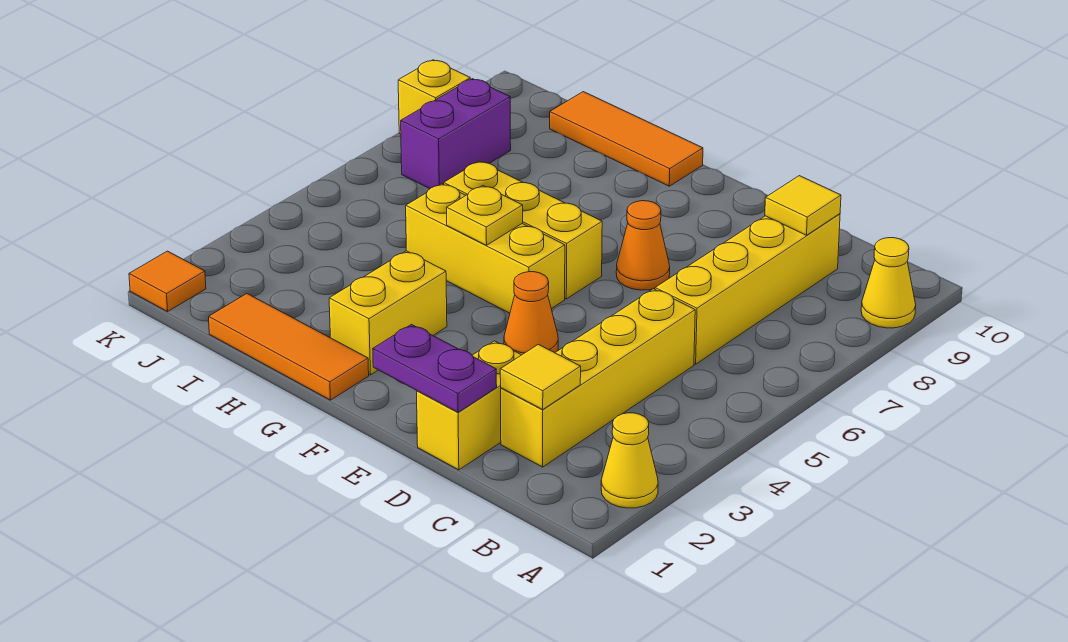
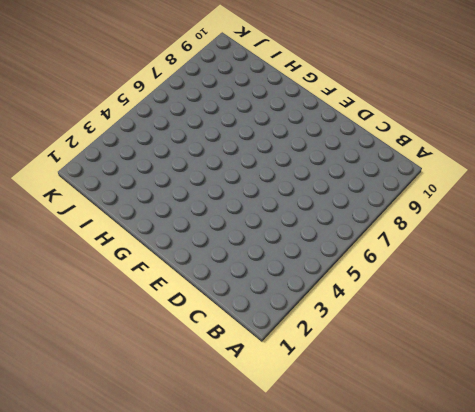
none -> yellow cone A2 level 1
none -> yellow cone A9 level 1
none -> yellow brick C2:C5 level 1

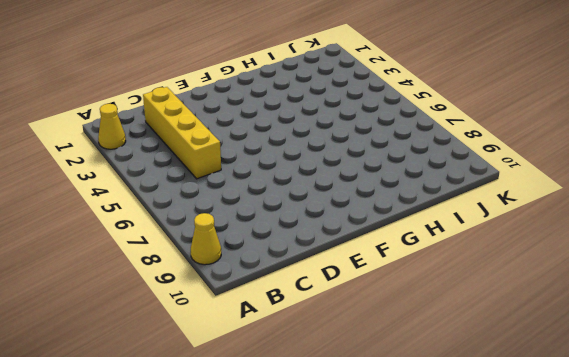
none -> yellow brick C6:C9 level 1
none -> yellow brick D1:D2 level 1
none -> orange cone E4 level 1

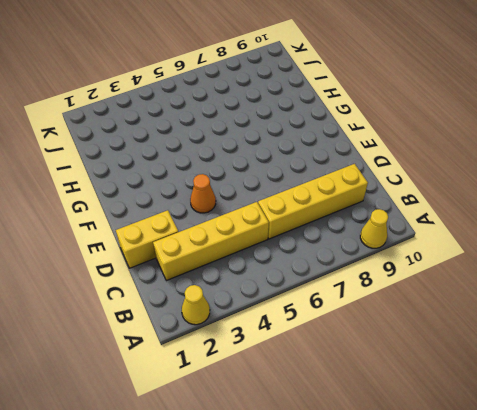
none -> orange cone E7 level 1
none -> yellow brick F5:H5 level 1
none -> yellow brick F6:H6 level 1

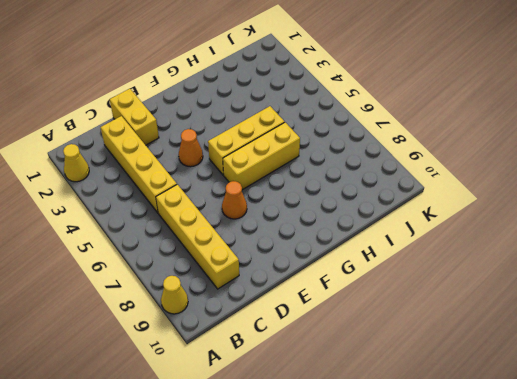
none -> orange tile G1:I1 level 1
none -> yellow brick G2:G3 level 1
none -> orange tile G10:I10 level 1

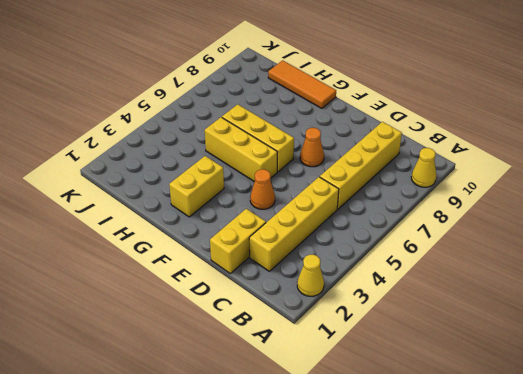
none -> orange tile G1:I1 level 1
none -> purple brick J7:J8 level 1
none -> orange tile K1 level 1

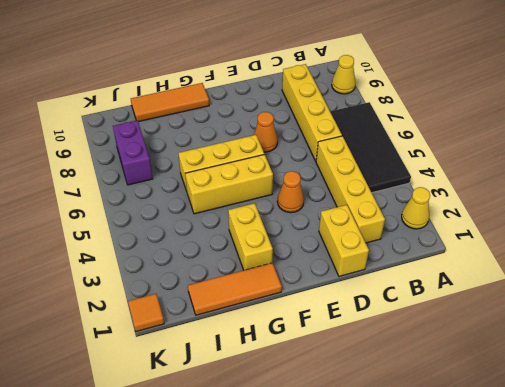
black tile A4:B7 level 1 -> none
none -> yellow brick K8 level 1
none -> yellow tile C2 level 2
none -> yellow tile C9 level 2

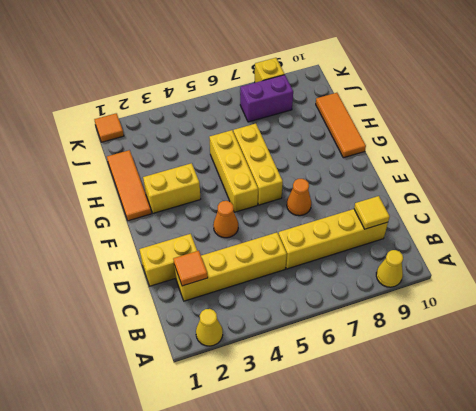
orange tile C2 level 2 -> yellow tile C2 level 2
none -> purple plate D1:E1 level 2
none -> yellow plate G5 level 2

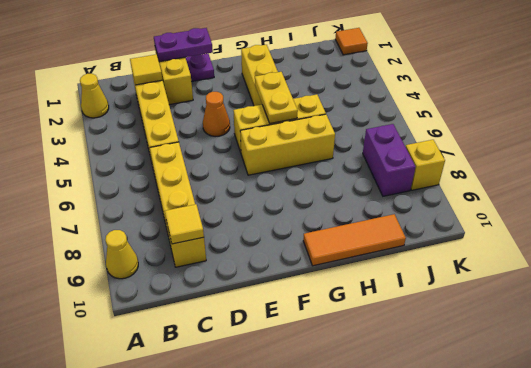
purple plate E1 level 1 -> none
yellow plate G4:G5 level 2 -> yellow plate G5 level 2
none -> orange cone E7 level 1
none -> orange tile G1:I1 level 1

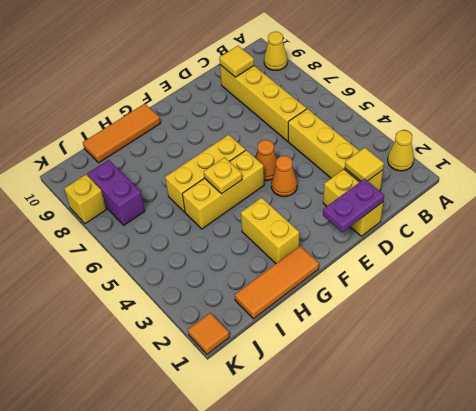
orange cone E5 level 1 -> orange cone E7 level 1

